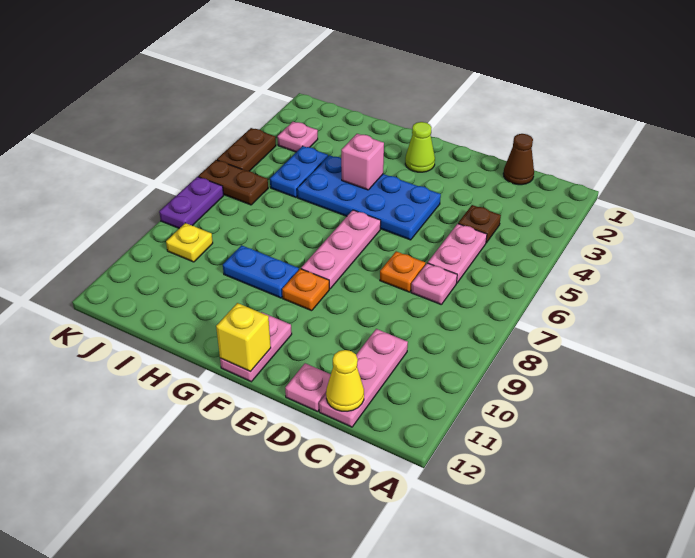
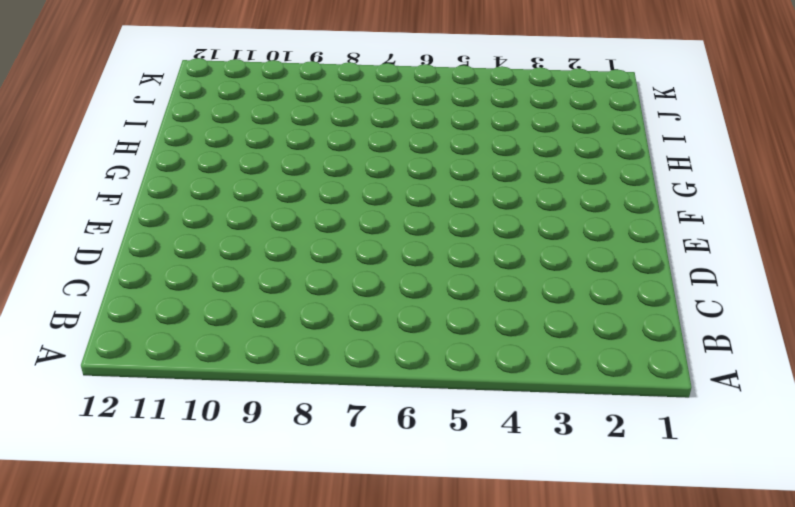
none -> brown cone C1 level 1
none -> brown plate C4 level 1
none -> pink plate C5:C6 level 1

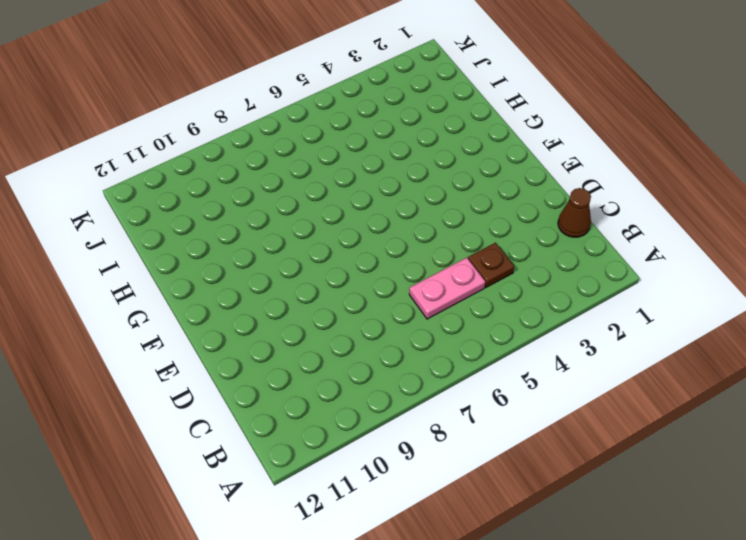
none -> pink plate C7 level 1
none -> pink plate C10:C12 level 1
none -> orange plate D7 level 1

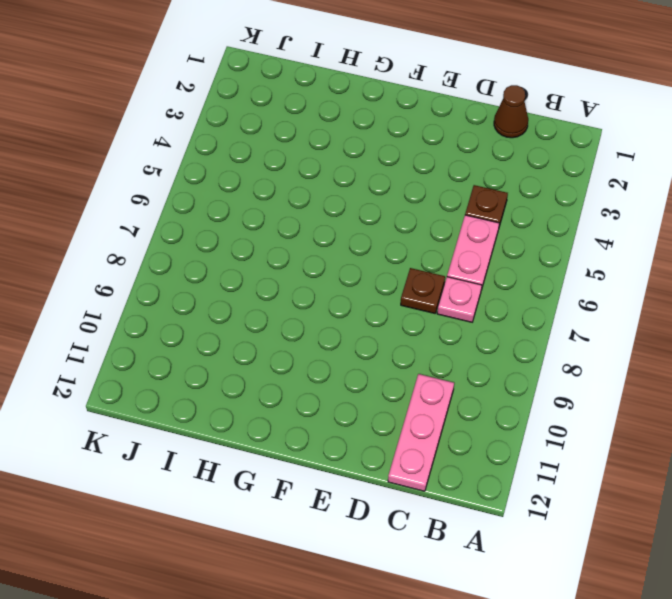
brown plate D7 level 1 -> orange plate D7 level 1
none -> pink plate D12 level 1
none -> blue plate E4:H5 level 1
none -> lime cone F2 level 1

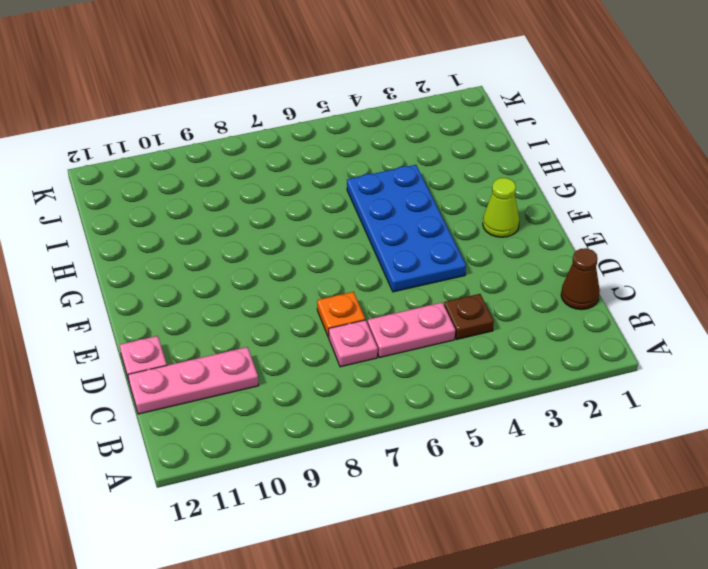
none -> pink plate F6:F8 level 1
none -> orange plate F9 level 1
none -> pink plate F11:F12 level 1

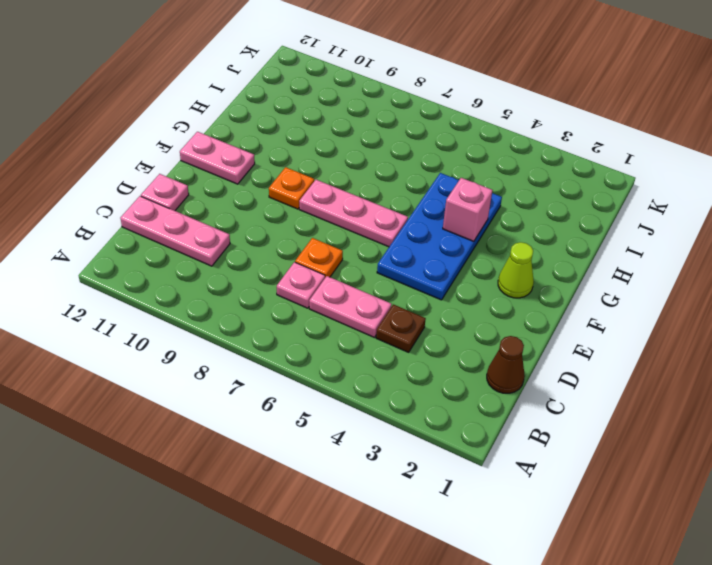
none -> blue plate G9:H9 level 1
none -> blue plate I4:I5 level 1
none -> pink plate J3 level 1

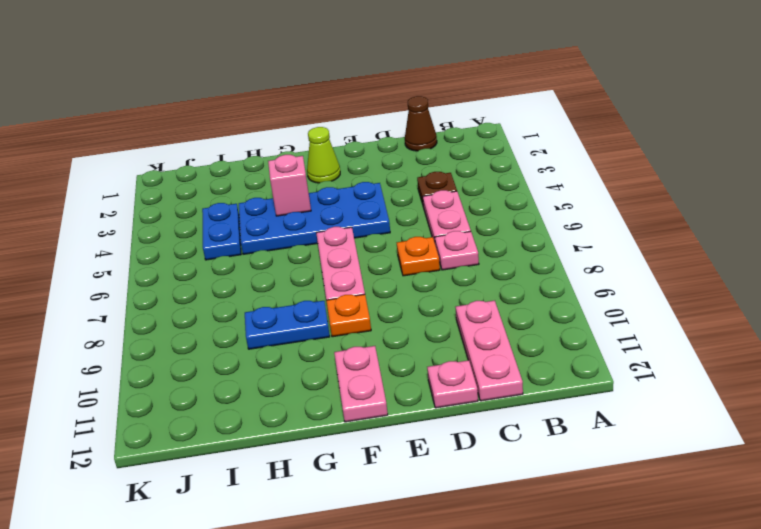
none -> pink plate J3 level 1
none -> brown plate J6:K6 level 1
none -> yellow plate J9 level 1

